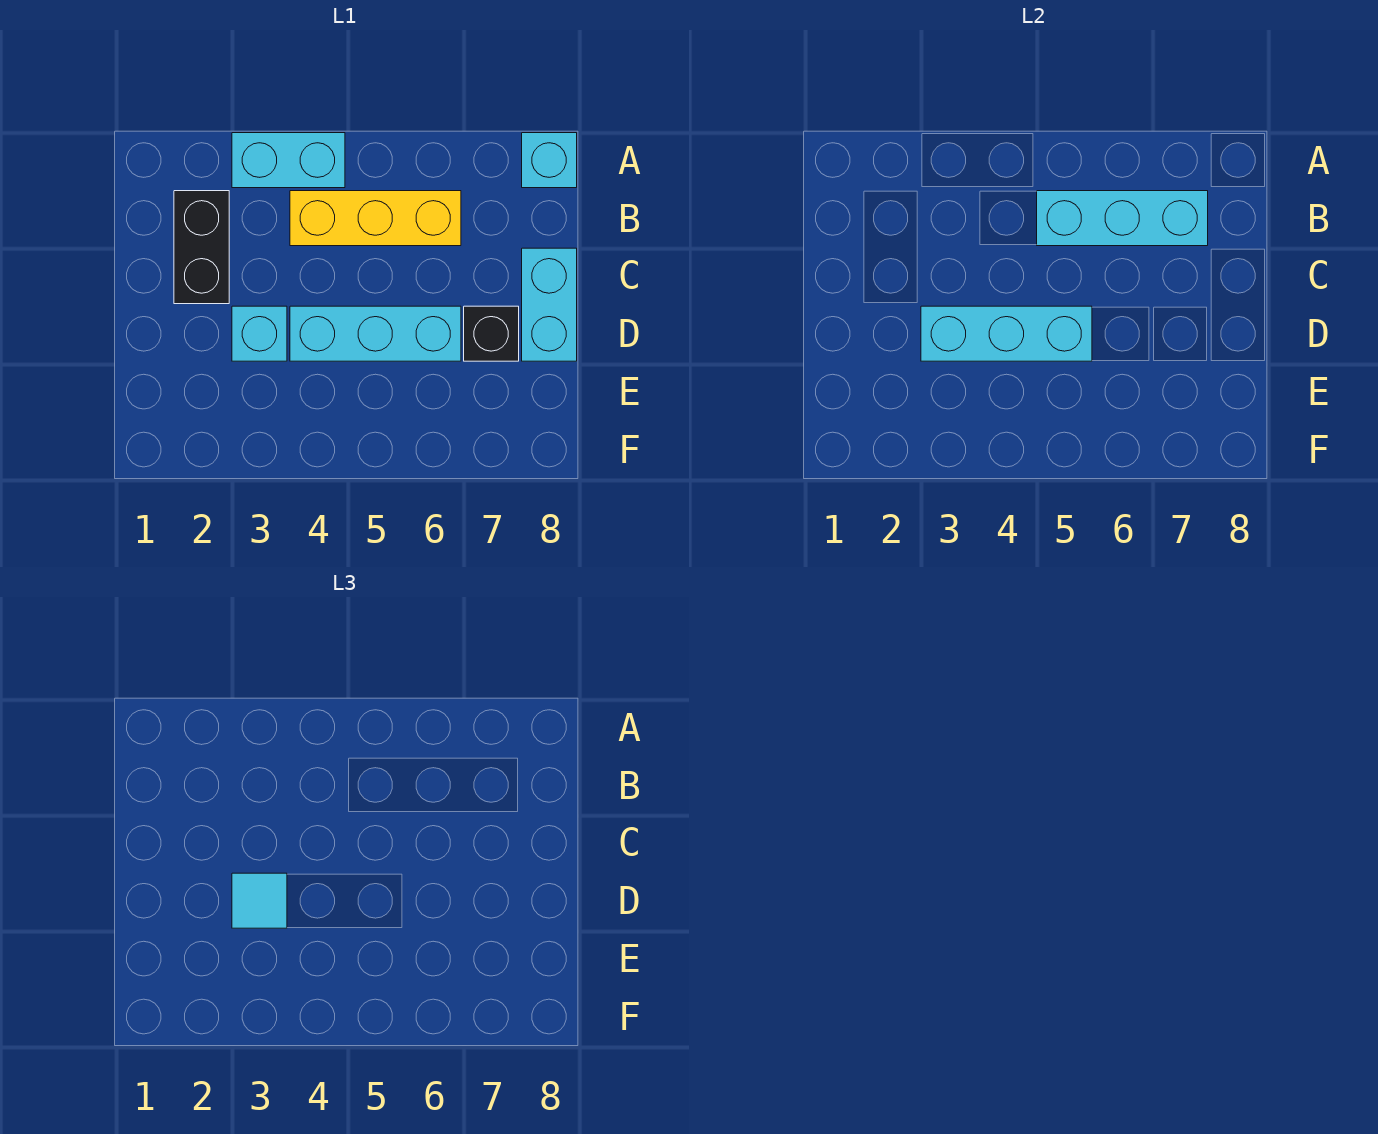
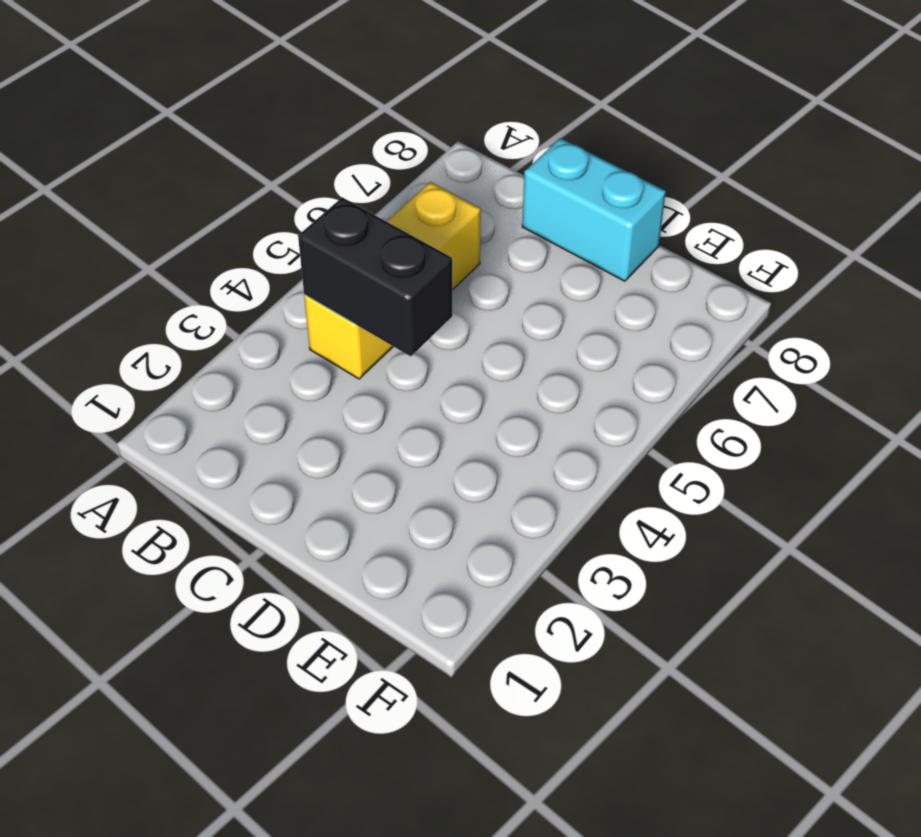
black brick B4:C4 level 2 -> black brick B2:C2 level 1
none -> cyan brick A3:A4 level 1
none -> cyan brick A8 level 1

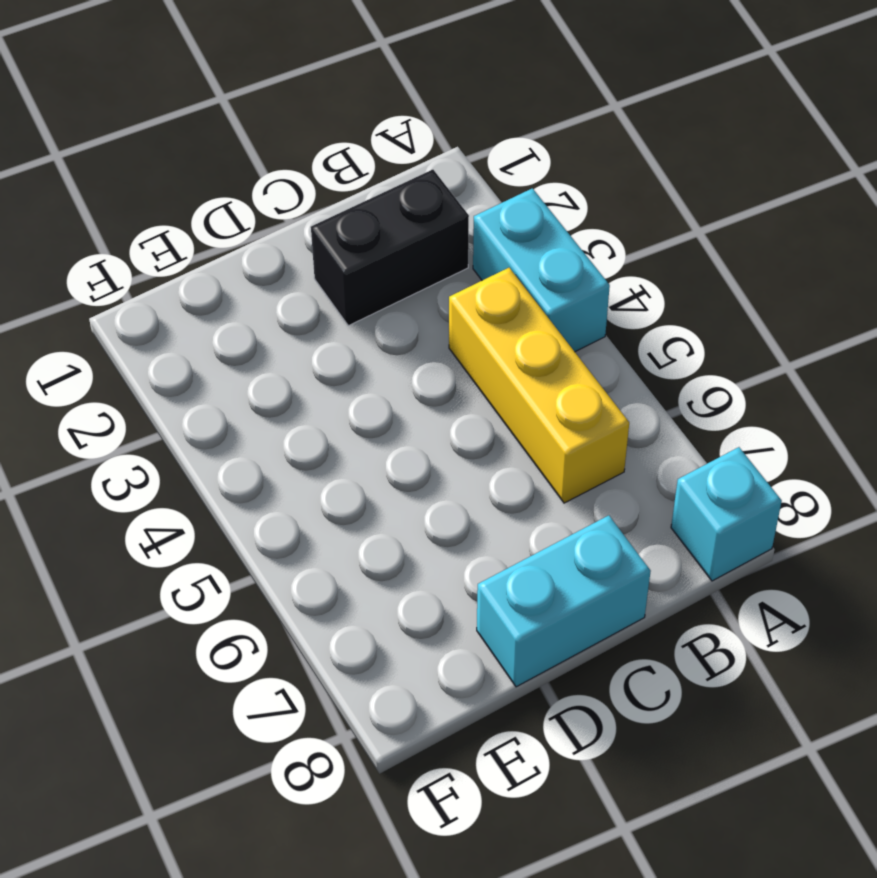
none -> cyan brick D3 level 1
none -> cyan brick D4:D6 level 1

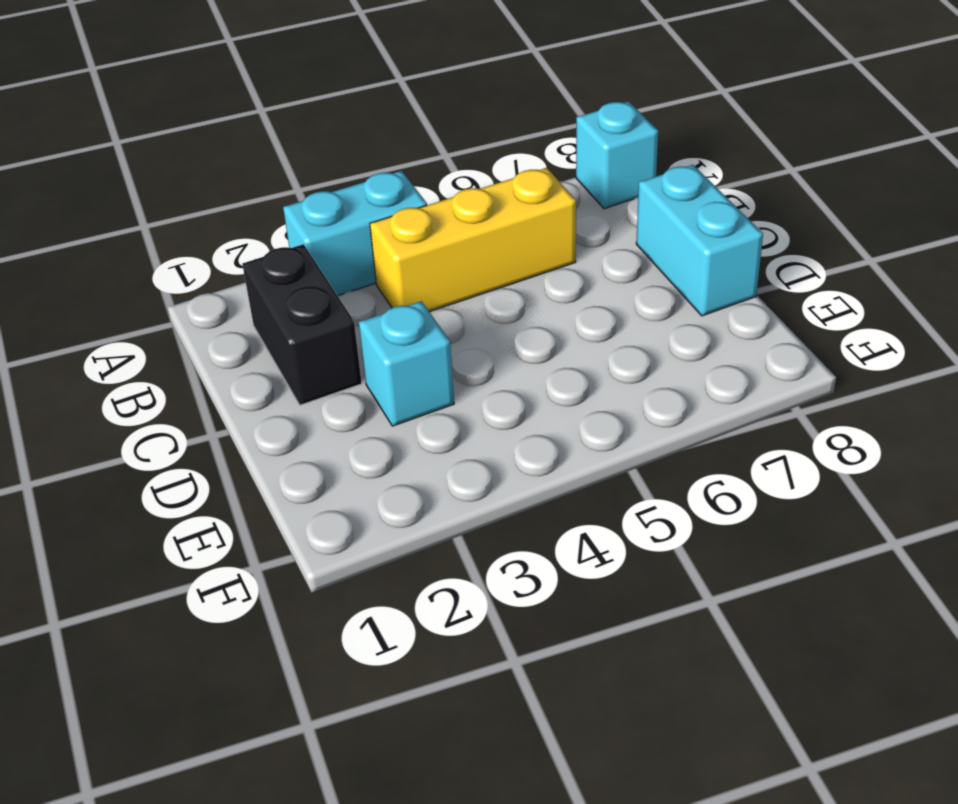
none -> cyan brick D4:D6 level 1
none -> black brick D7 level 1

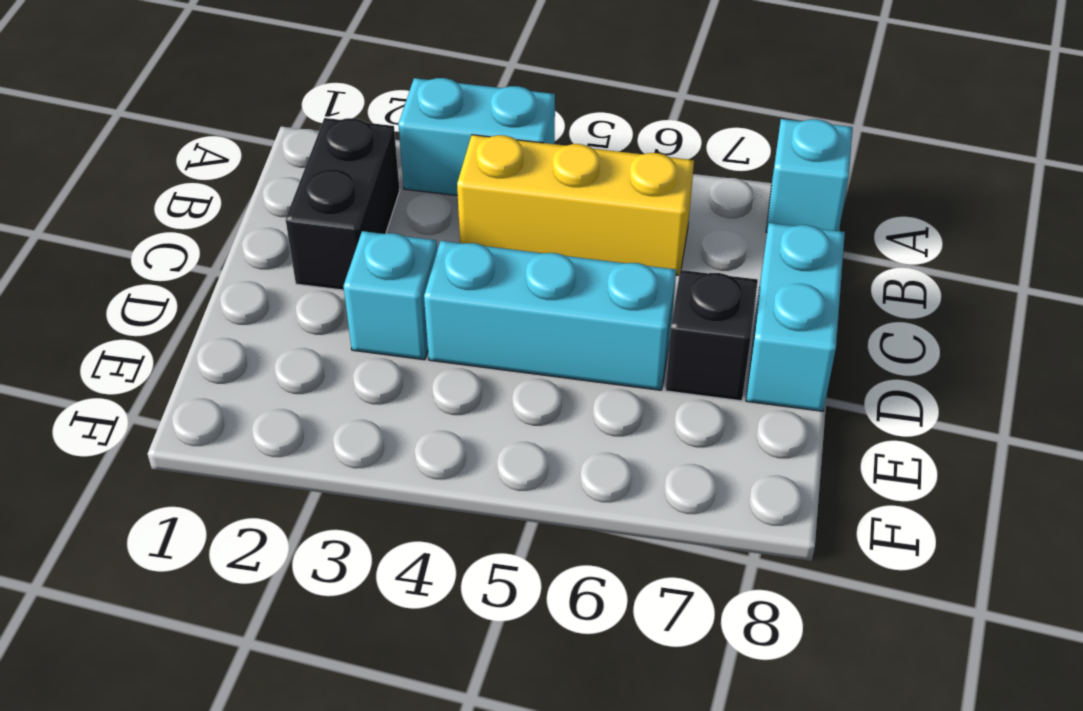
none -> cyan brick B5:B7 level 2
none -> cyan brick D3:D5 level 2

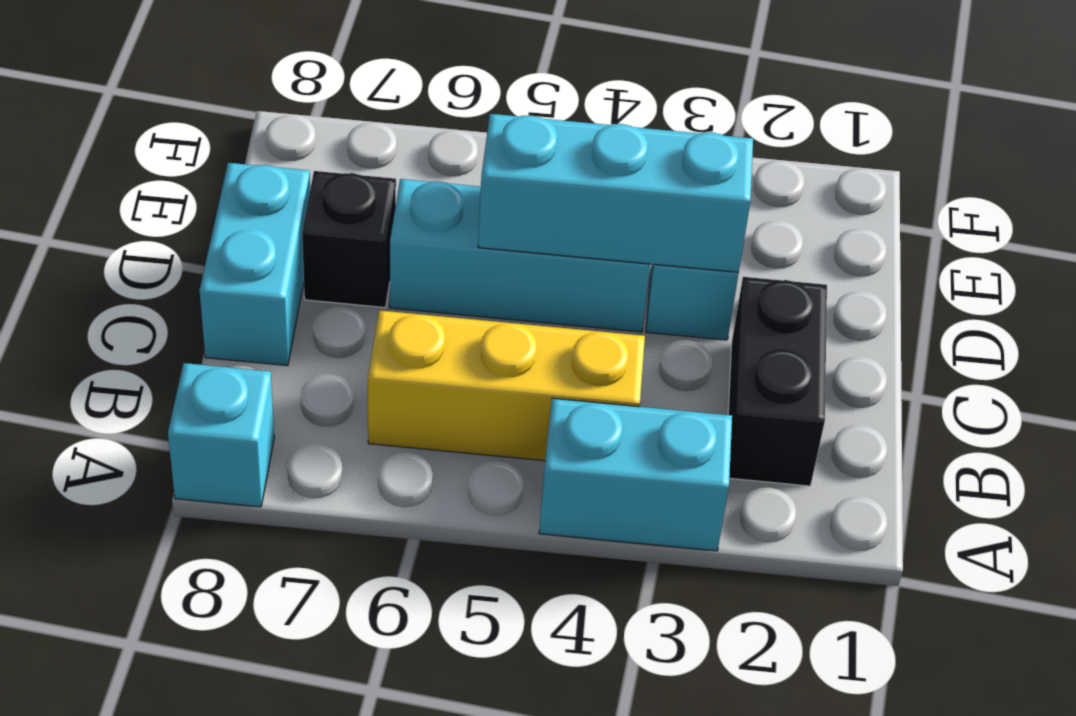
none -> cyan brick B5:B7 level 2
none -> cyan tile D3 level 3

